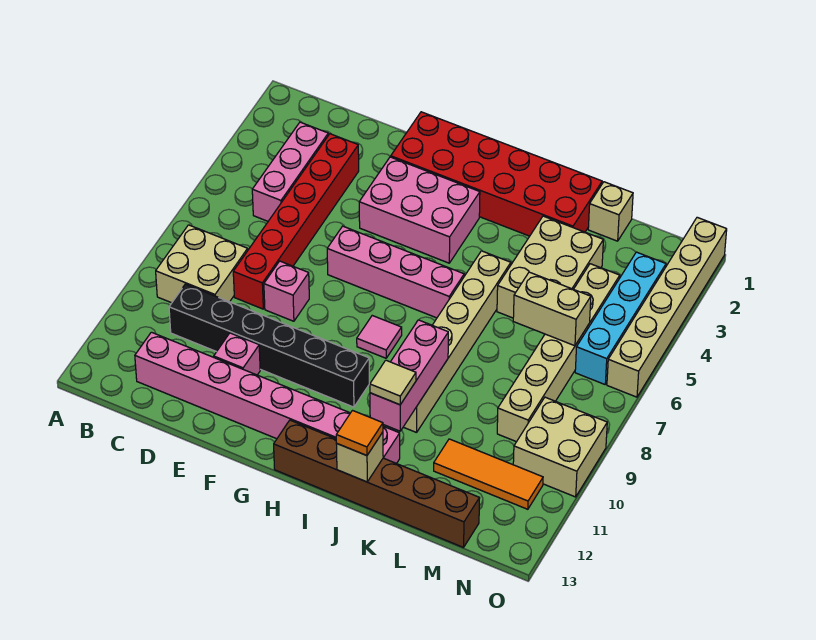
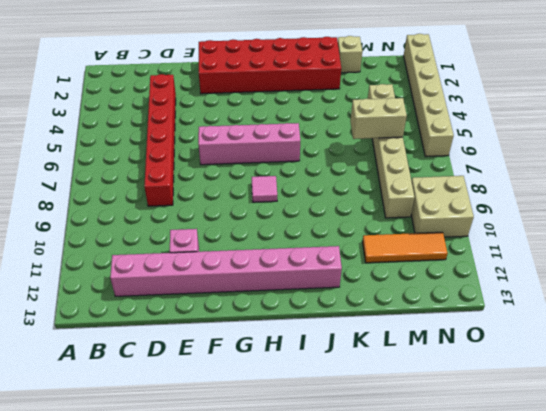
none -> tan brick B8:C9 level 1
none -> pink brick C3:C5 level 1
none -> black brick C10:H10 level 1

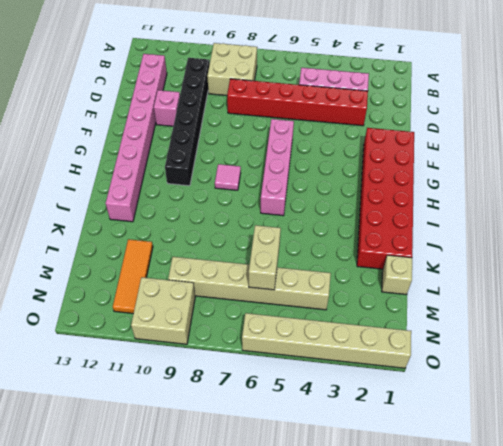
none -> pink brick E8 level 1
none -> pink brick F3:H4 level 1
none -> brown brick H13:M13 level 1

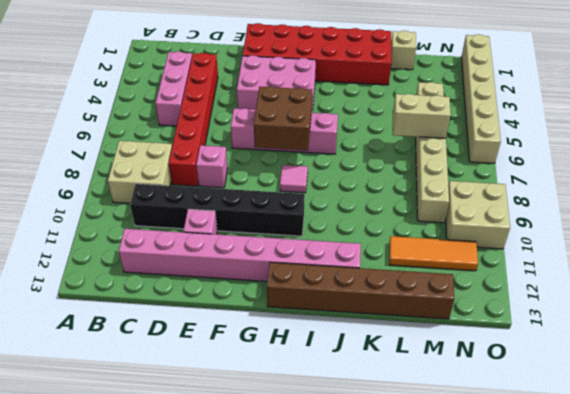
brown brick G6:H7 level 2 -> none
none -> tan brick J5:J10 level 1
none -> tan brick K3:L5 level 1
none -> cyan brick N3:N6 level 1

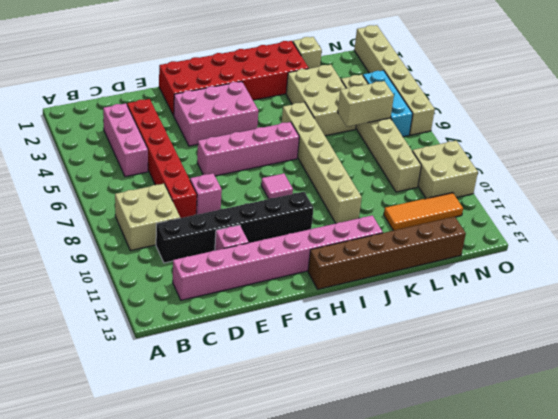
cyan brick N4:N6 level 1 -> cyan brick N3:N6 level 1
none -> pink brick J9:J11 level 2
none -> tan brick J13 level 2
none -> tan tile J11 level 3

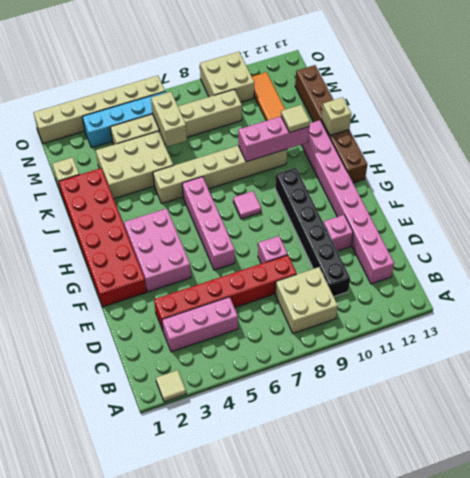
tan tile A2 level 1 -> none
none -> orange tile J13 level 3

